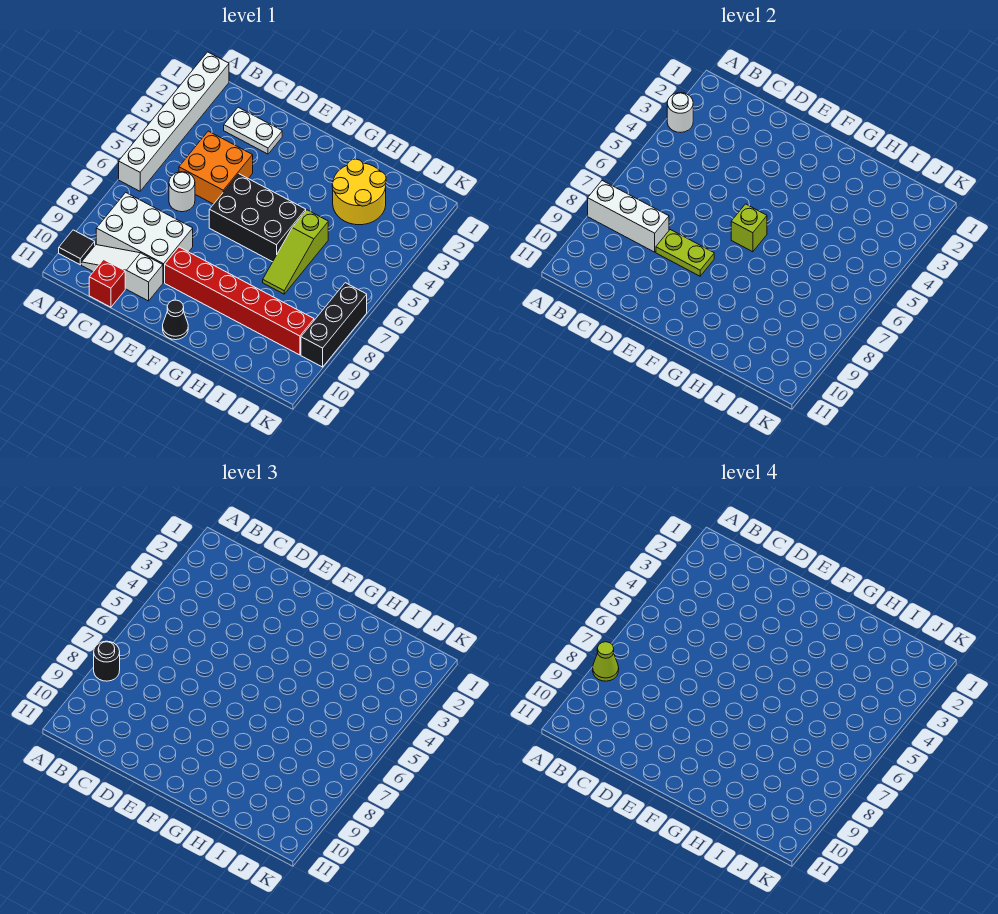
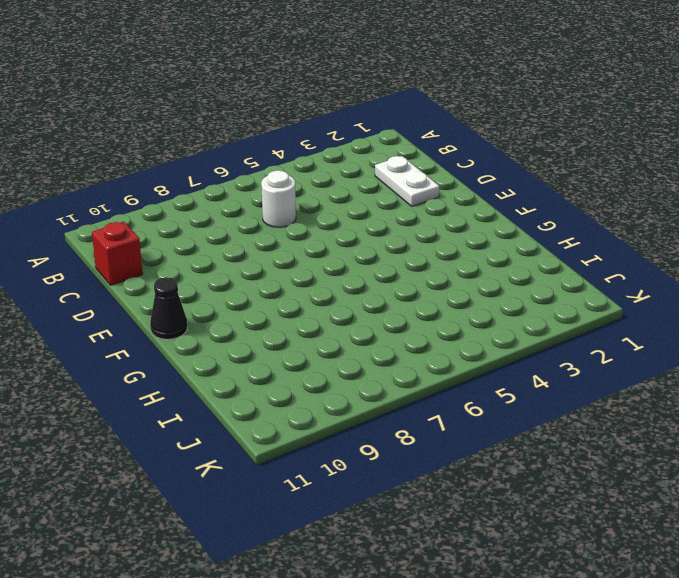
none -> white brick A1:A6 level 1
none -> black tile A10 level 1
none -> white brick B8:D9 level 1

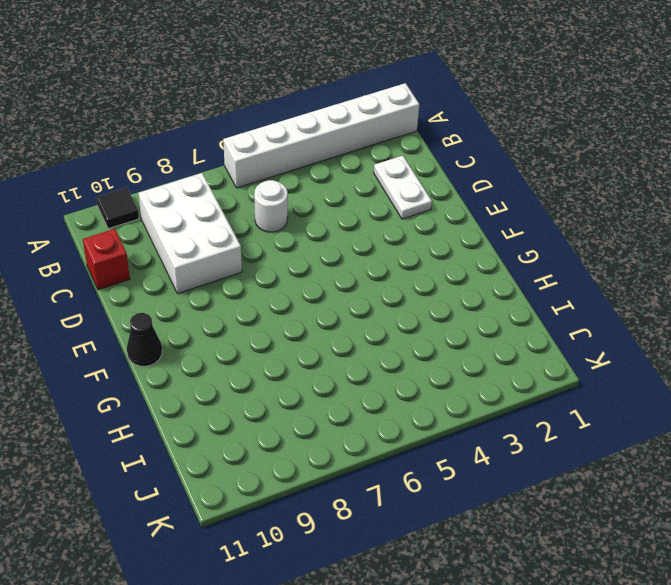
none -> white slope B10:D10 level 1 top D
none -> orange brick C4:D5 level 1
none -> black brick E5:G6 level 1

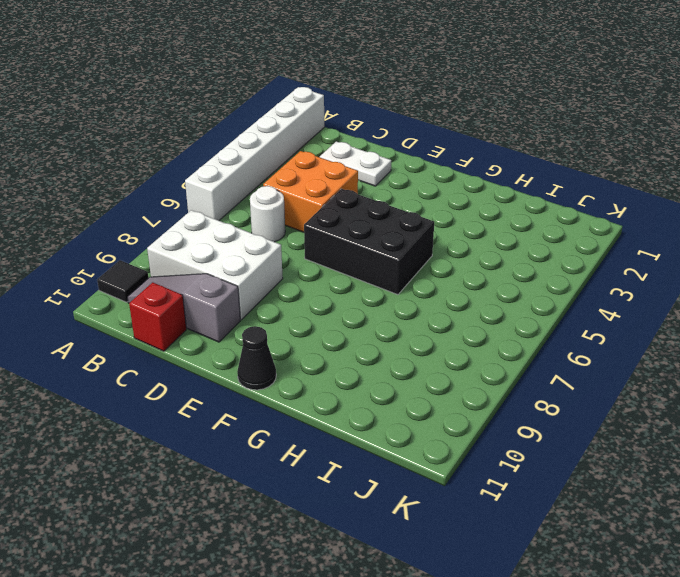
grey slope B10:D10 level 1 top D -> white slope B10:D10 level 1 top D
none -> red brick E9:J9 level 1
none -> yellow round brick H2:I3 level 1
none -> lime slope H5:H7 level 1 top 5

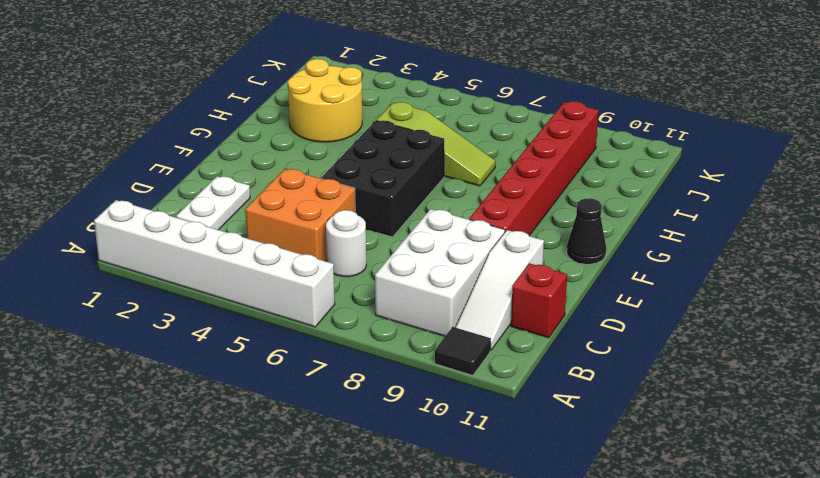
none -> black brick K7:K9 level 1
none -> white round brick A3 level 2
none -> white brick A8:C8 level 2

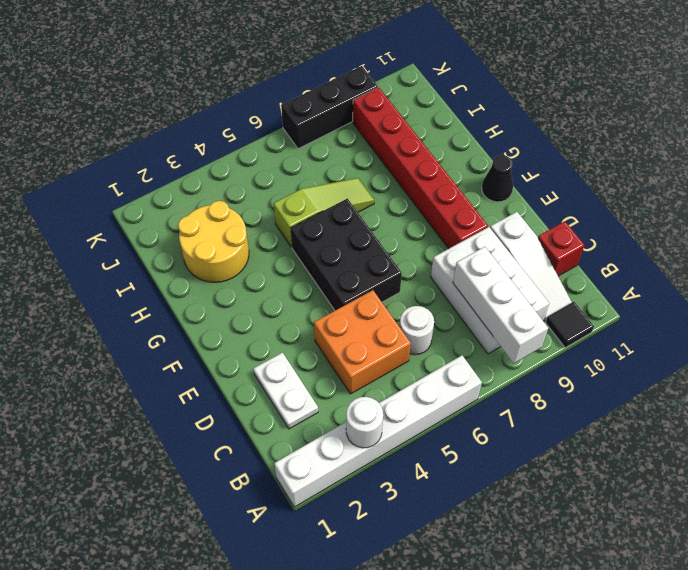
none -> lime plate D8:E8 level 2
none -> lime brick F6 level 2
none -> black round brick A8 level 3

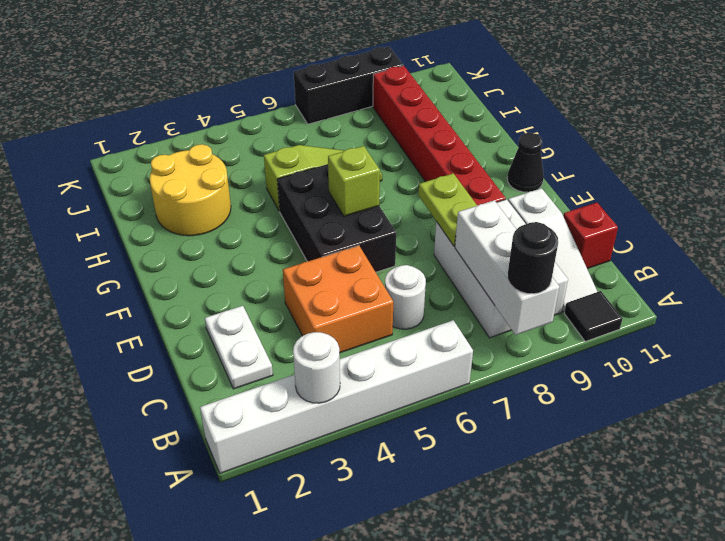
none -> lime cone A8 level 4

